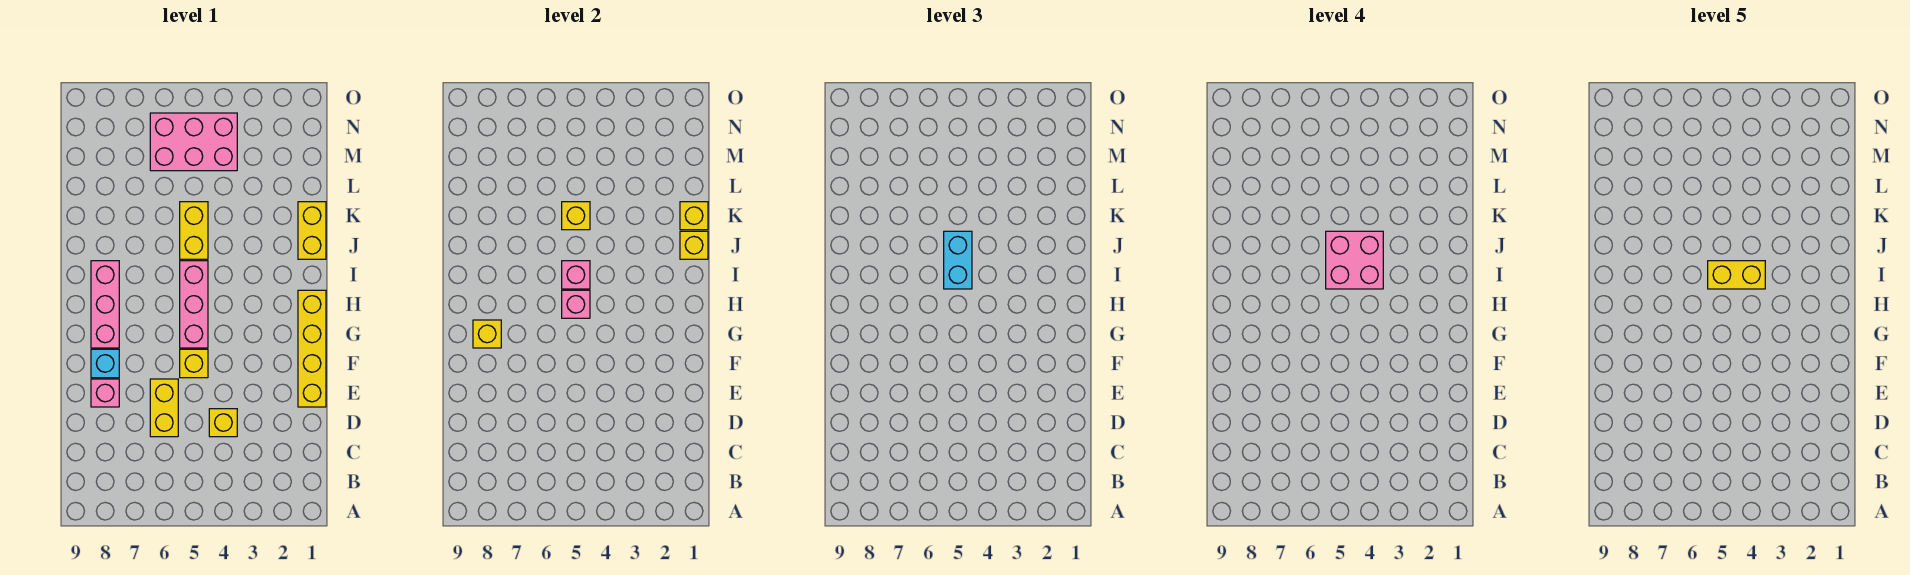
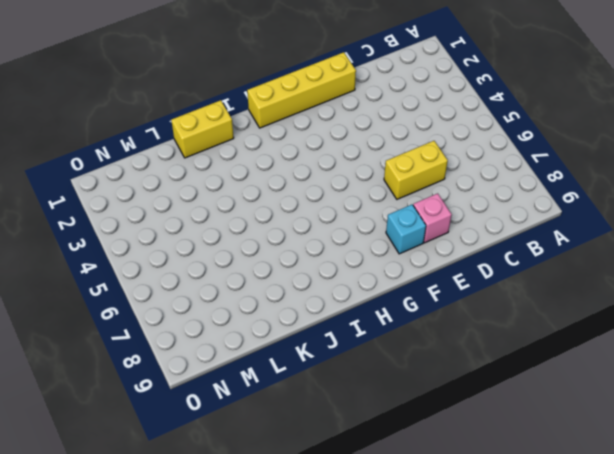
none -> yellow brick D4 level 1
none -> yellow brick F5 level 1
none -> pink brick G5:I5 level 1

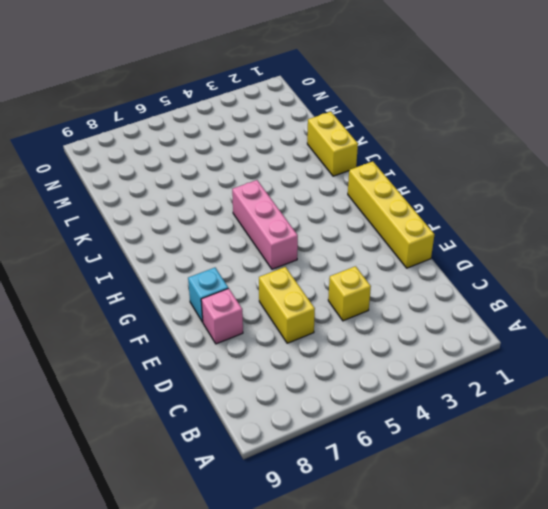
none -> yellow brick F5 level 1
none -> pink brick G8:I8 level 1
none -> yellow brick J5:K5 level 1

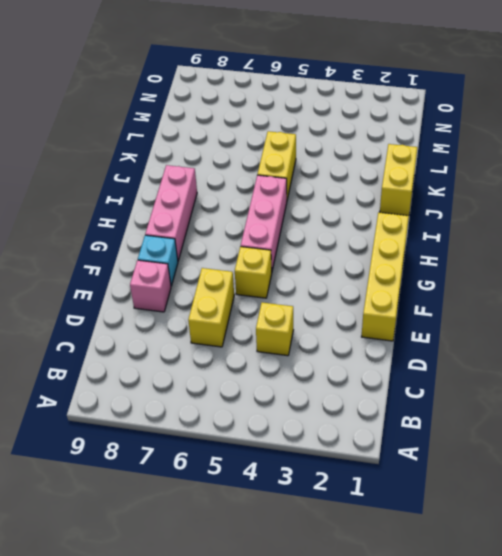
none -> pink brick M4:N6 level 1
none -> yellow brick G8 level 2
none -> pink brick H5 level 2

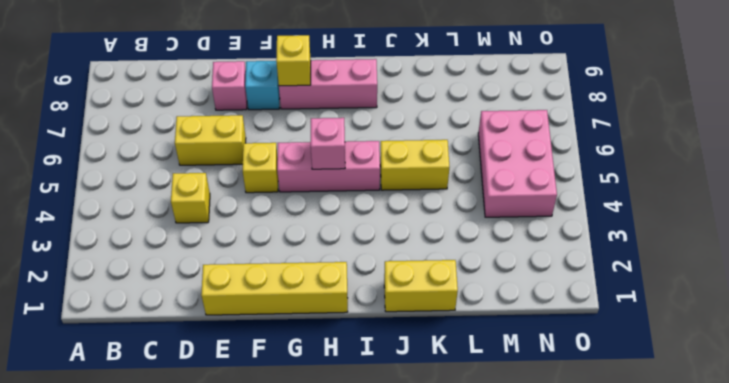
none -> pink brick I5 level 2
none -> yellow brick J1 level 2
none -> yellow brick K1 level 2

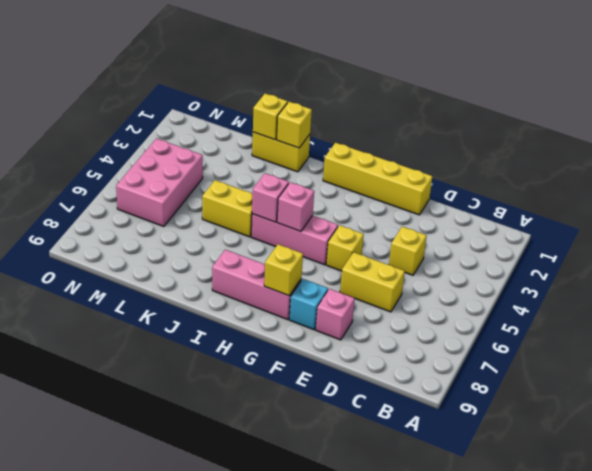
none -> yellow brick K5 level 2
none -> cyan brick I5:J5 level 3
none -> pink brick I4:J5 level 4

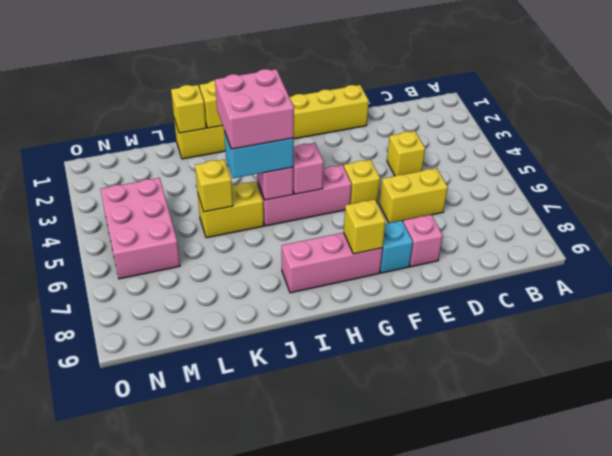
none -> yellow brick I4:I5 level 5

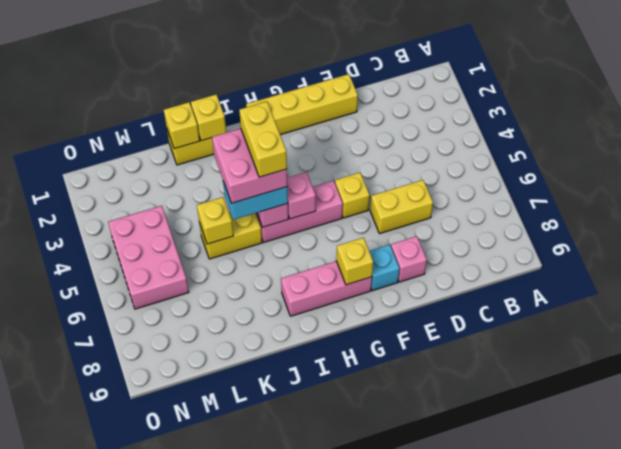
none -> yellow brick D4 level 1

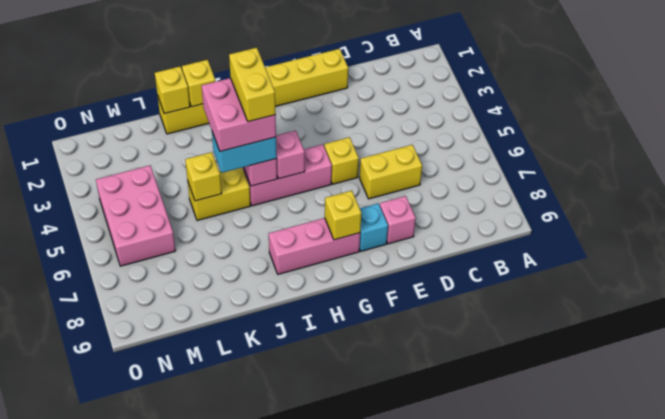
none -> yellow brick D4 level 1

